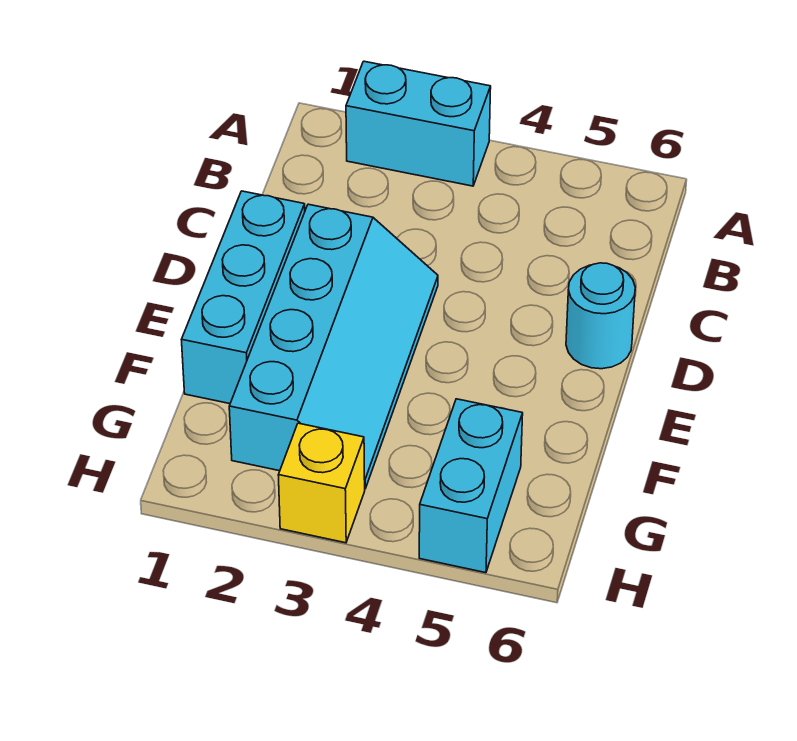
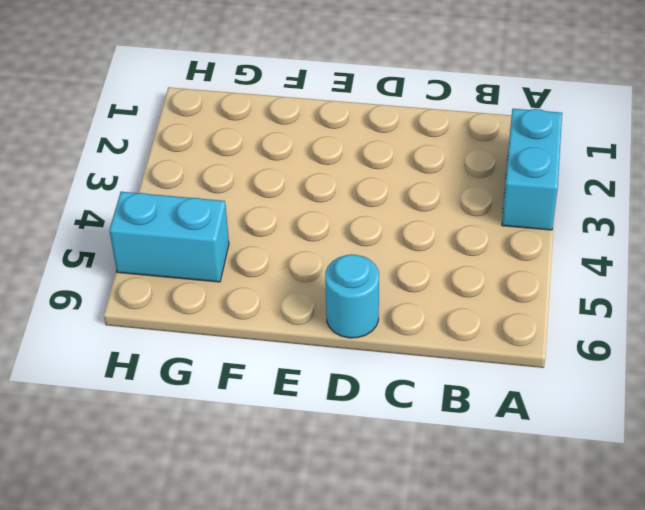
none -> cyan brick D1:F1 level 1
none -> cyan slope D2:G3 level 1 top 2

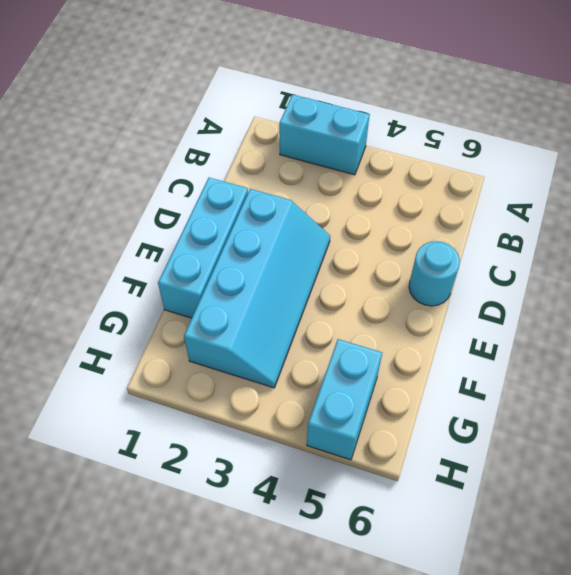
none -> yellow brick H3 level 1

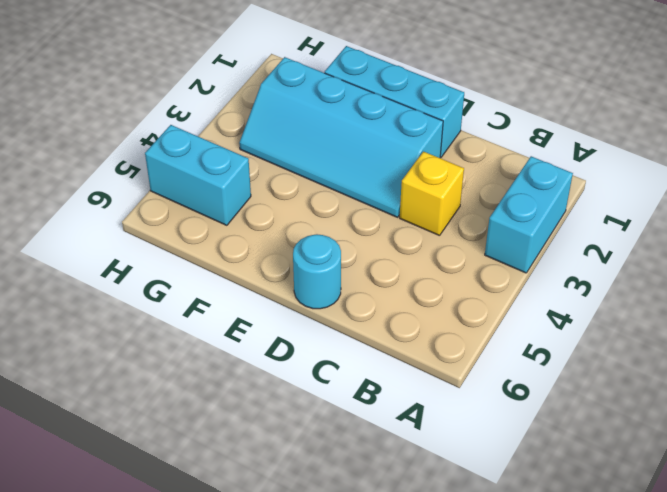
yellow brick C3 level 1 -> yellow brick H3 level 1

